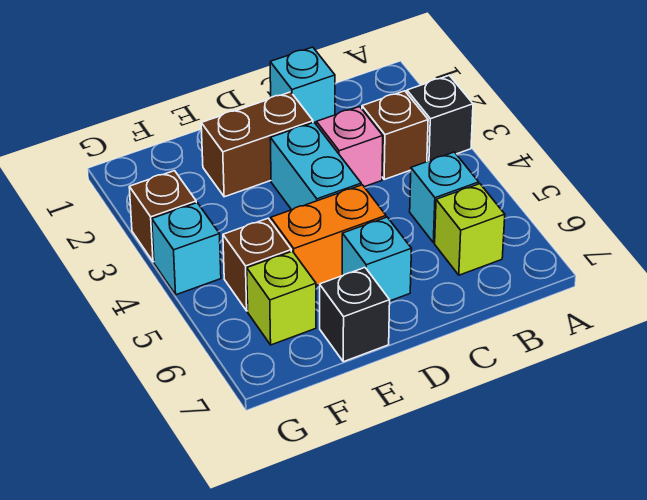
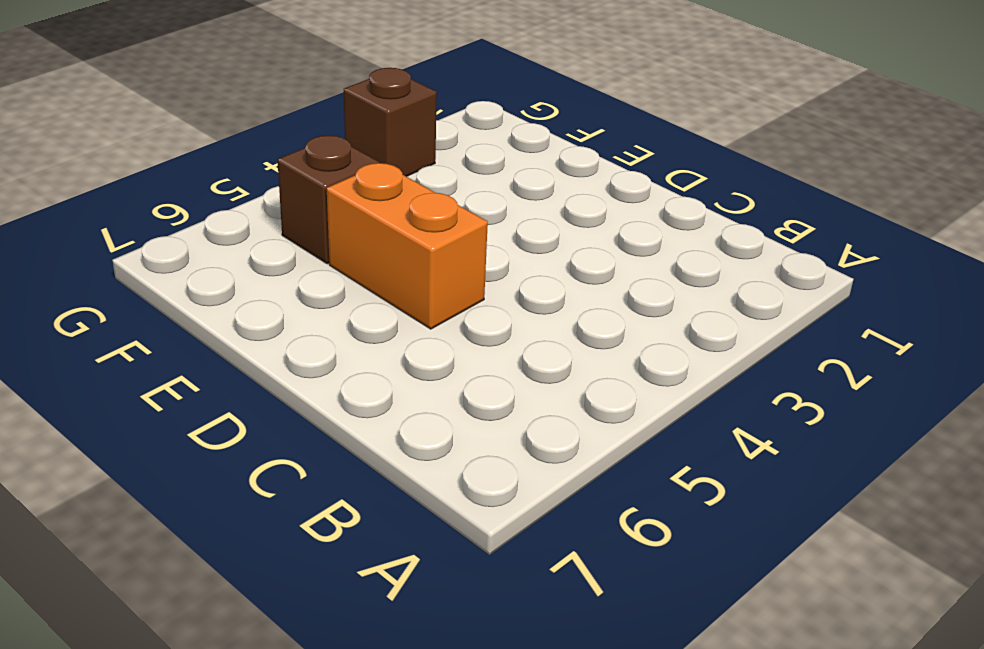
none -> black brick A3 level 1
none -> brown brick B3 level 1
none -> cyan brick B5 level 1

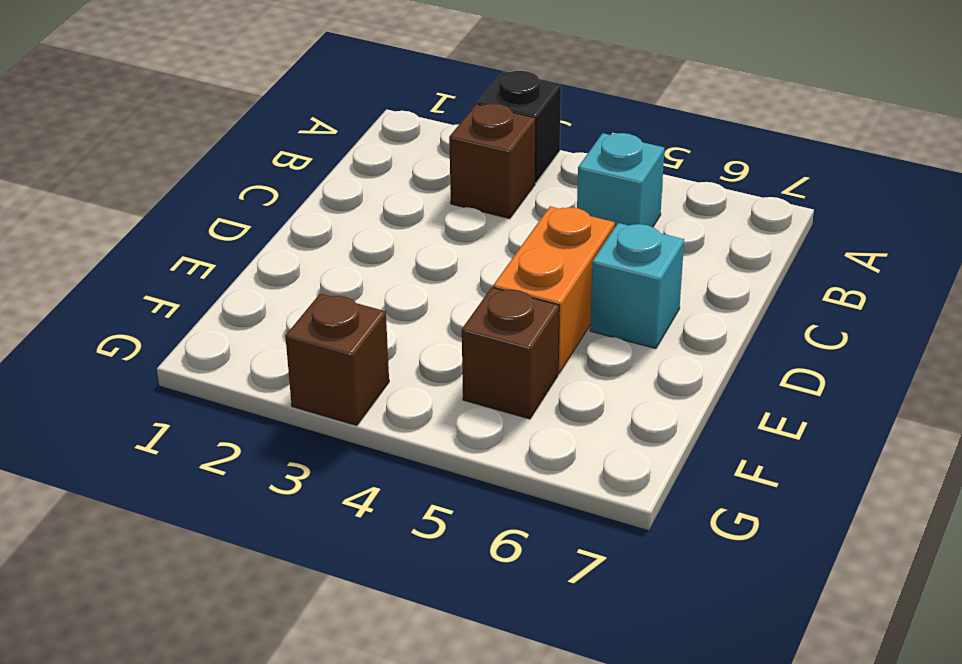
none -> lime brick B6 level 1
none -> cyan brick C1 level 1
none -> pink brick C3 level 1

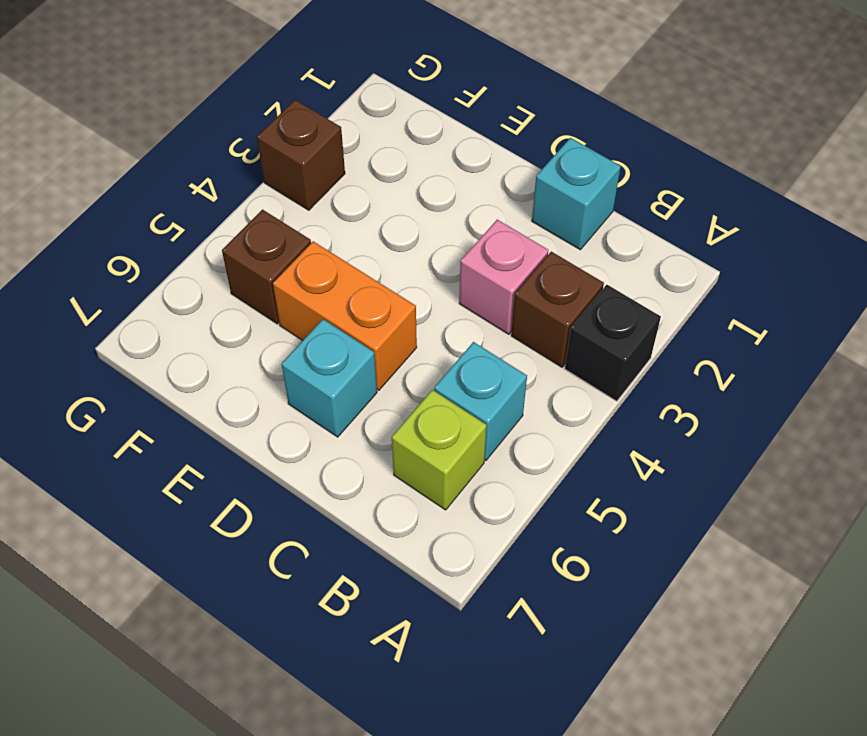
none -> brown brick D2:E2 level 1
none -> cyan brick D3:D4 level 1
none -> black brick E7 level 1

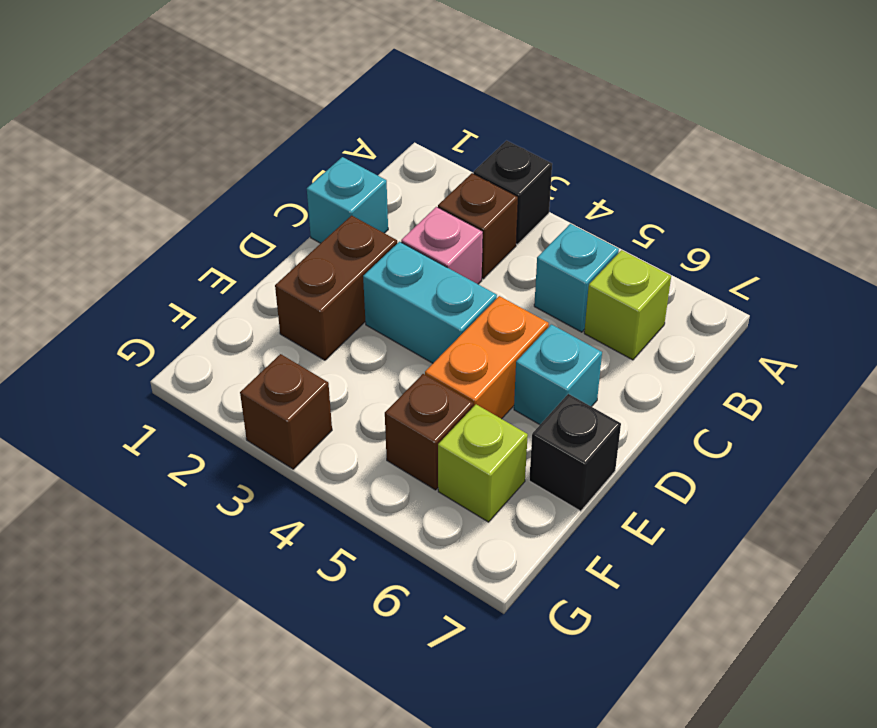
none -> cyan brick G4 level 1

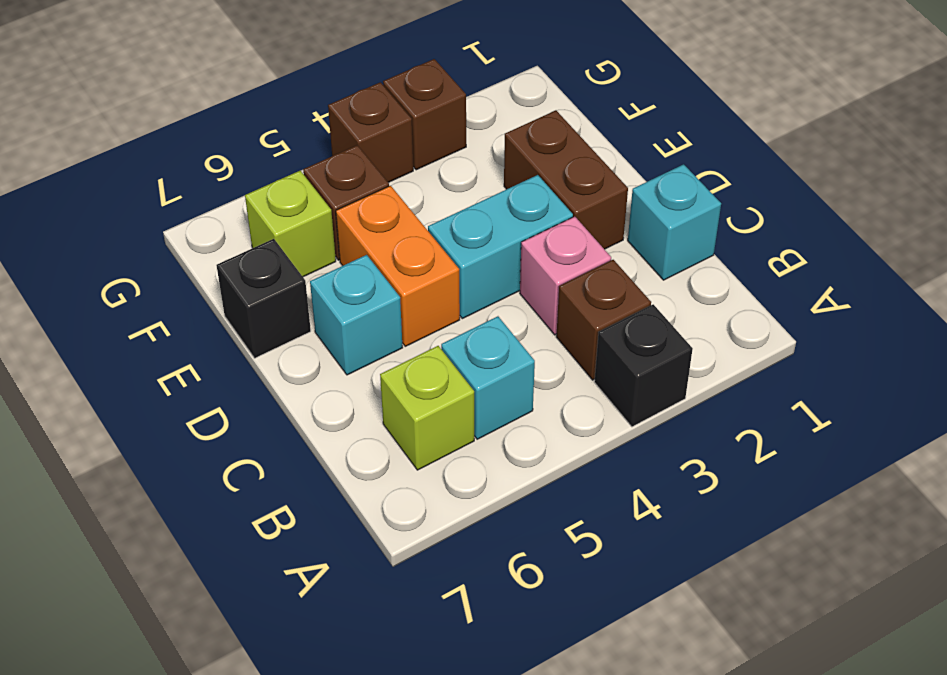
brown brick G4 level 1 -> cyan brick G4 level 1

